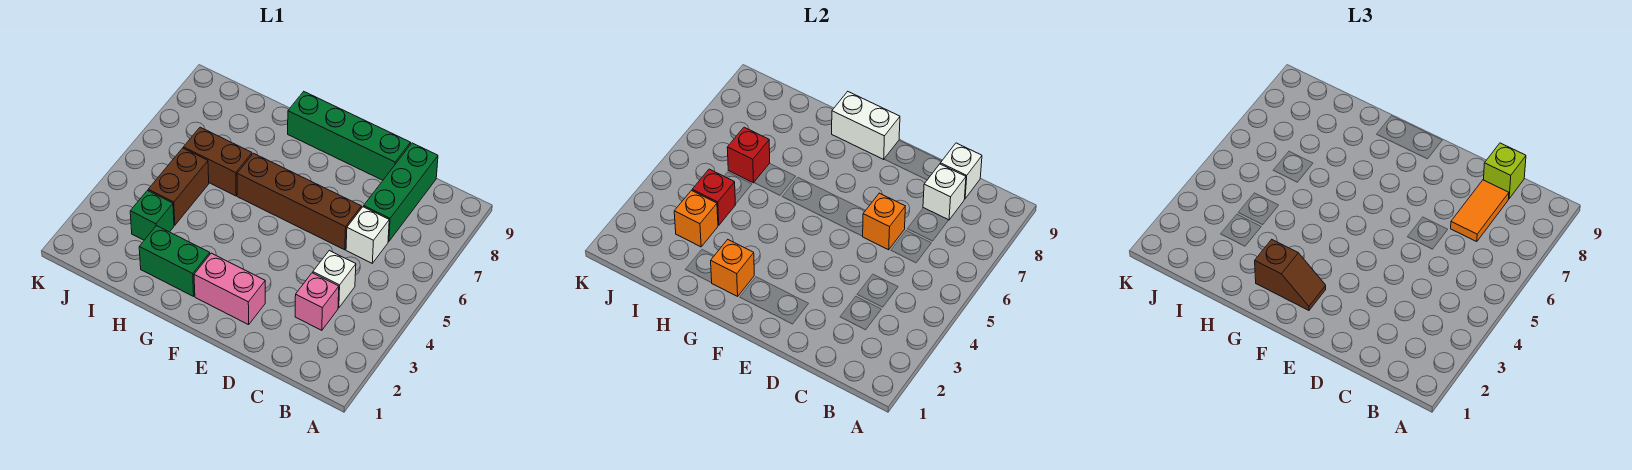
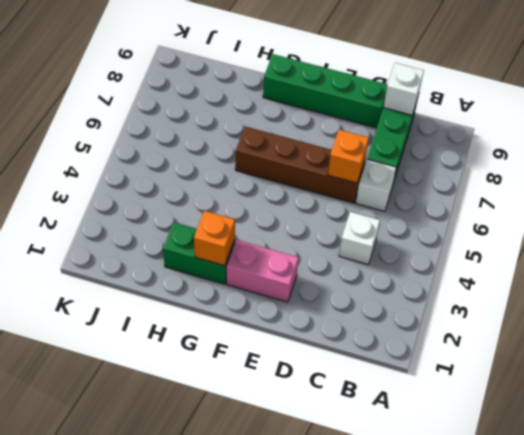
none -> pink brick C3 level 1
none -> brown brick H6:I6 level 1
none -> green brick I3 level 1

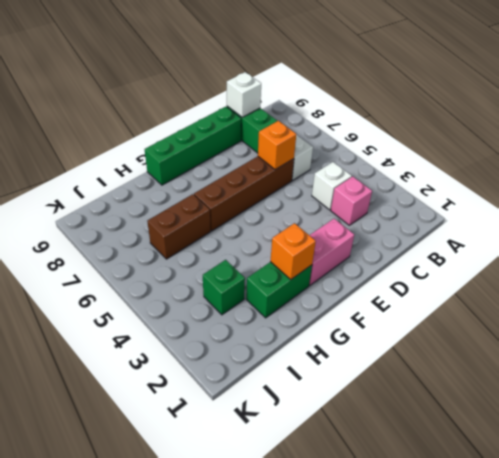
none -> brown brick I4:I5 level 1
none -> white brick C8 level 2
none -> white brick F9:G9 level 2

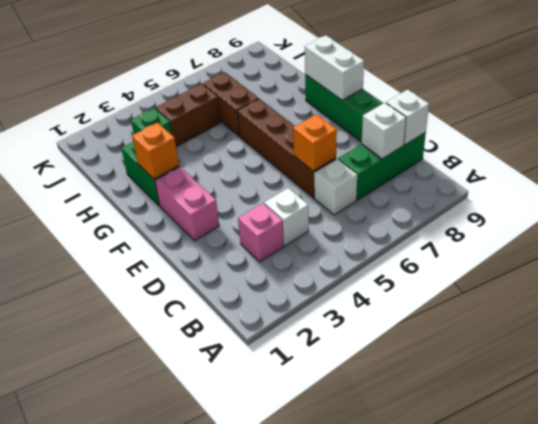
none -> orange brick I3 level 2
none -> red brick I4 level 2
none -> red brick I6 level 2

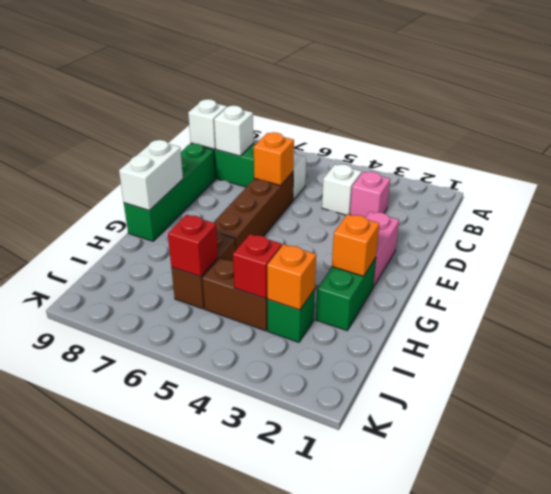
none -> orange tile C7:C8 level 3
none -> lime brick C9 level 3
none -> brown slope F2:G2 level 3 top G

